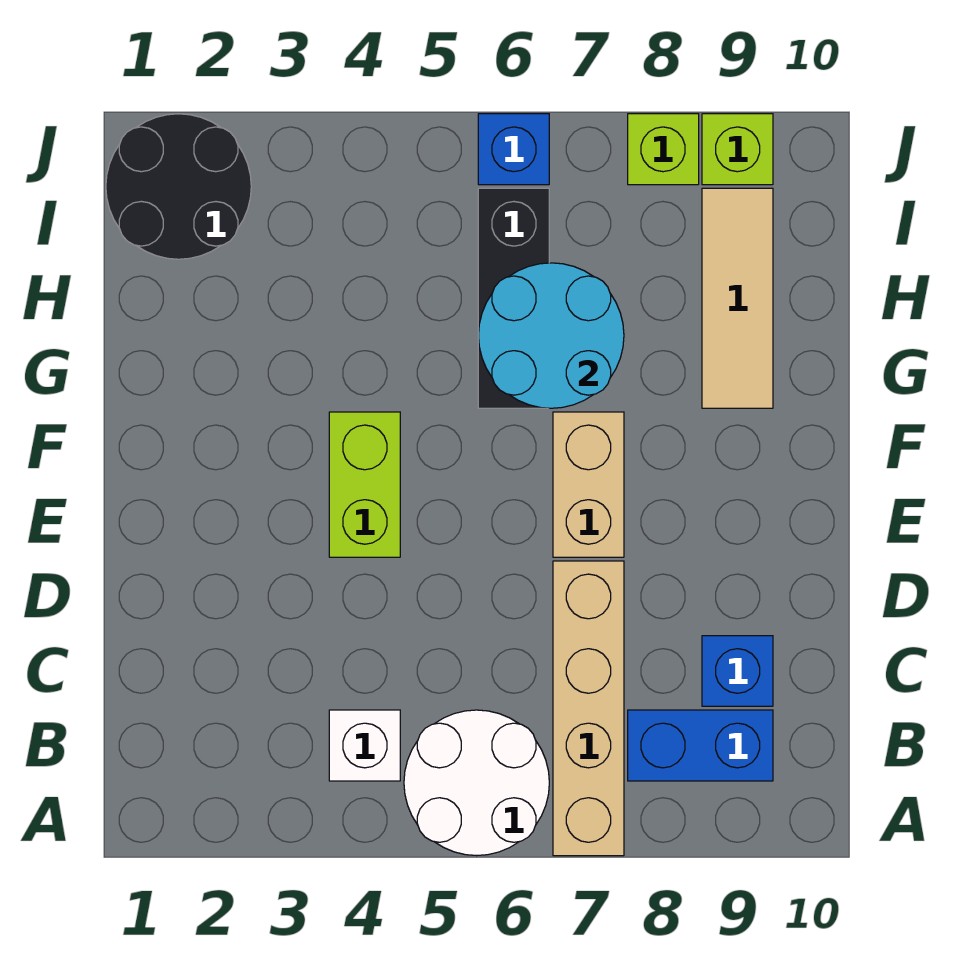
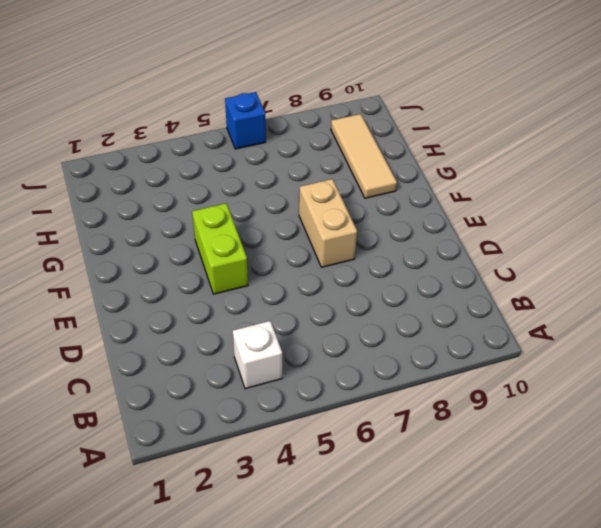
none -> white round brick A5:B6 level 1
none -> tan brick A7:D7 level 1
none -> blue brick B8:B9 level 1

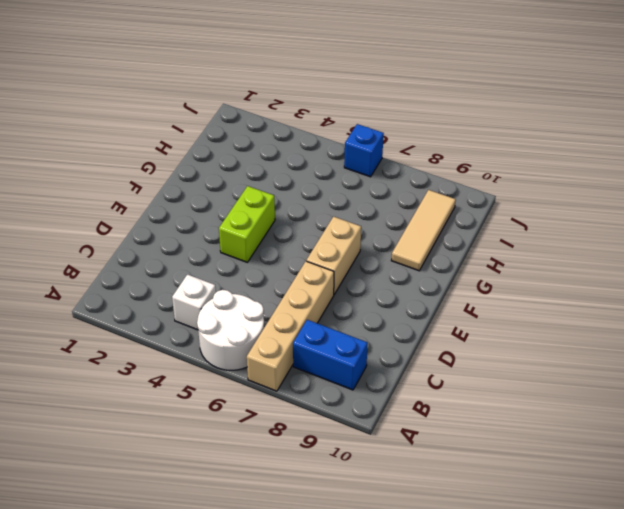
none -> blue brick C9 level 1
none -> black brick G6:I6 level 1
none -> black round brick I1:J2 level 1

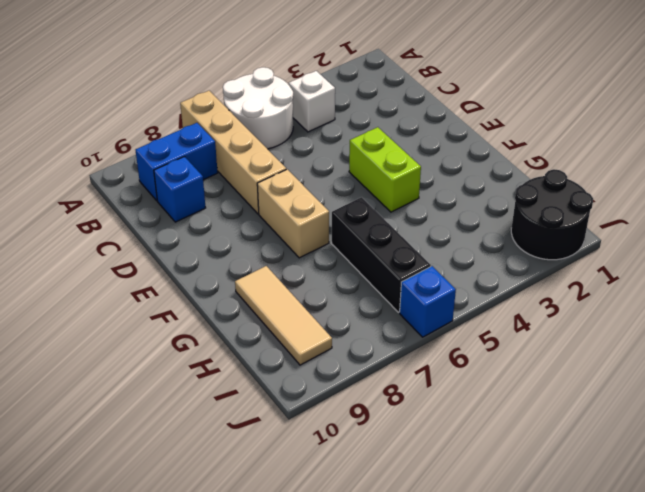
none -> lime brick J8 level 1
none -> lime brick J9 level 1
none -> cyan round brick G6:H7 level 2

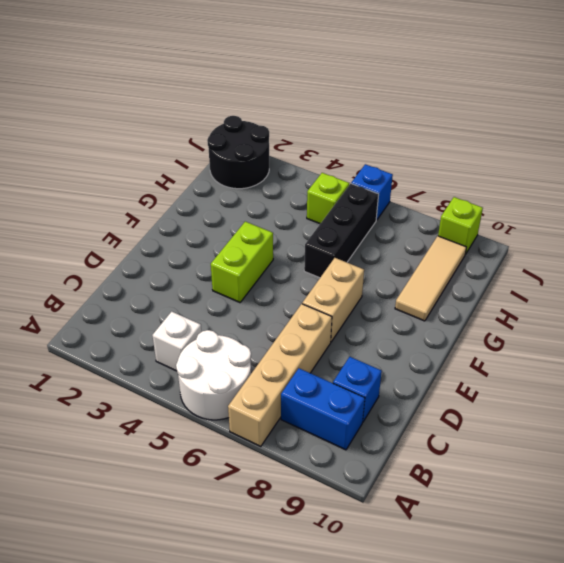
lime brick I5 level 1 -> lime brick J8 level 1
none -> cyan round brick G6:H7 level 2

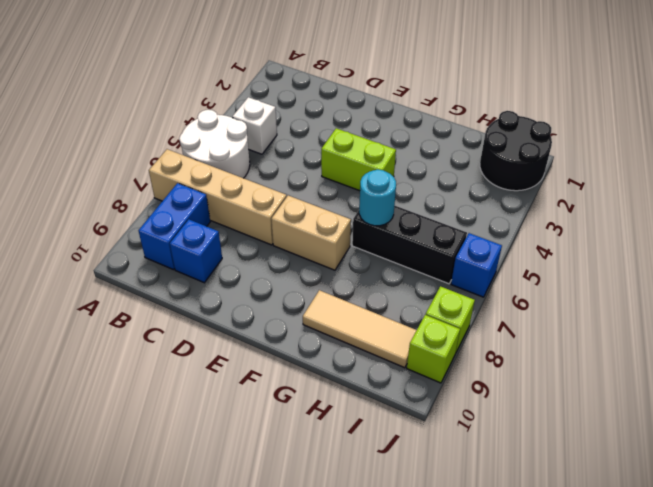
cyan round brick G6 level 2 -> cyan round brick G6:H7 level 2

